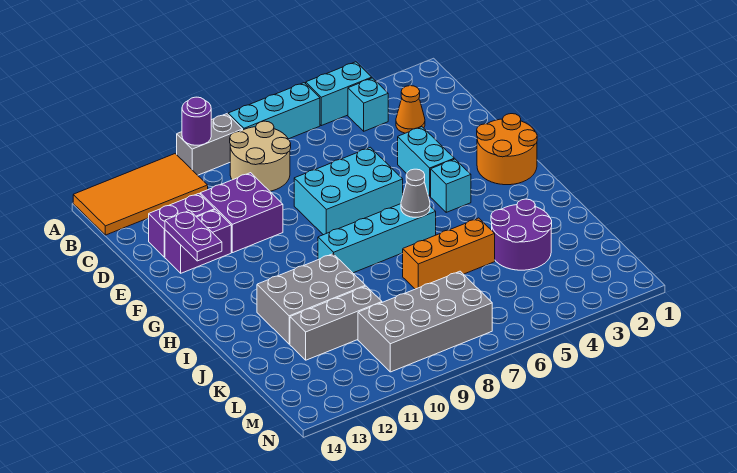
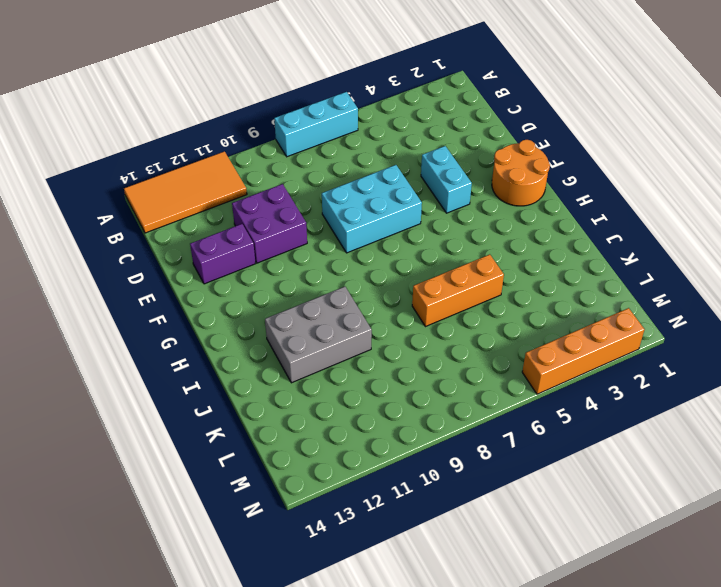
orange brick N2:N5 level 1 -> none
none -> cyan brick A4:A5 level 1
none -> grey brick A9:A10 level 1
none -> cyan brick B4 level 1

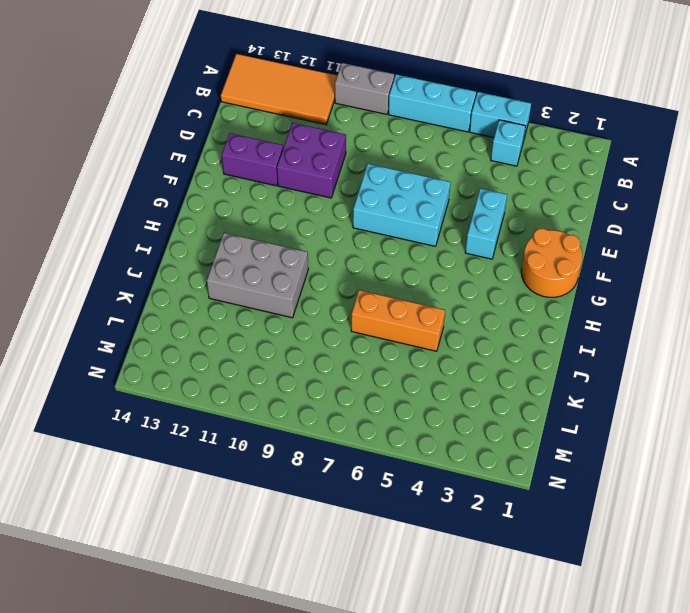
none -> tan round brick B8:C9 level 1
none -> orange cone C3 level 1
none -> purple brick D12:D13 level 1

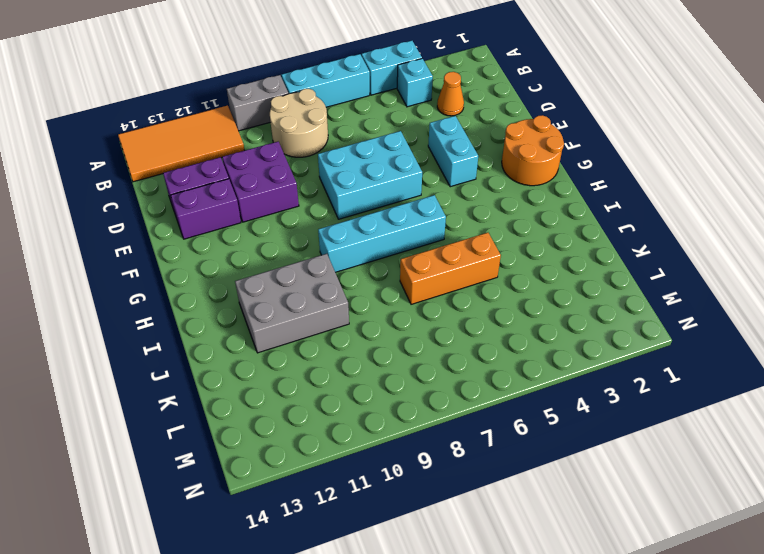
none -> cyan brick G4 level 1
none -> purple round brick J3:K4 level 1
none -> grey brick K10:K12 level 1

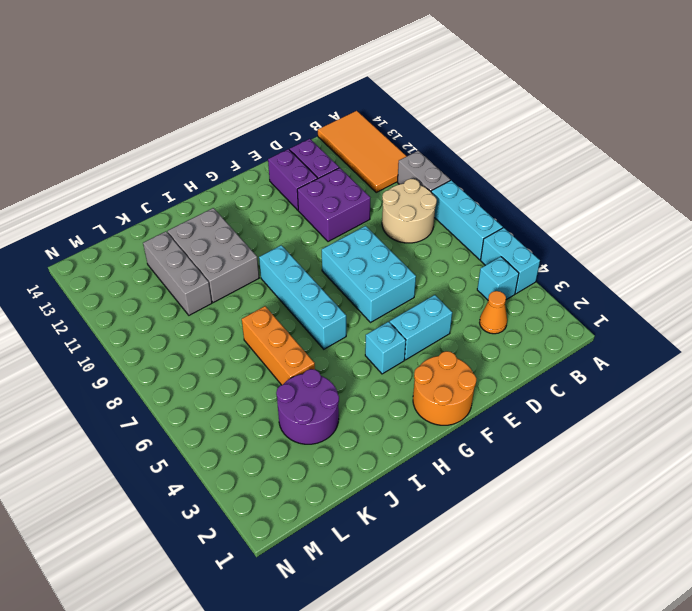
none -> grey brick L7:M10 level 1
none -> purple round brick A10 level 2
none -> purple plate E13:F13 level 2

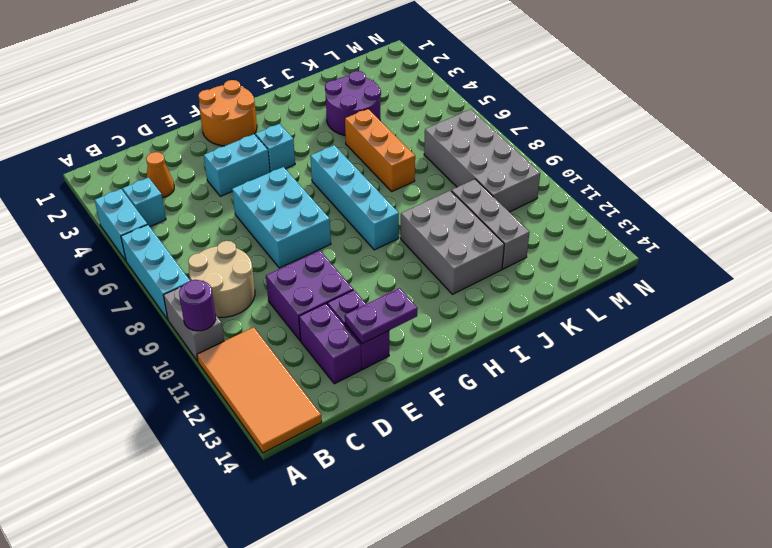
none -> grey cone H6 level 2

